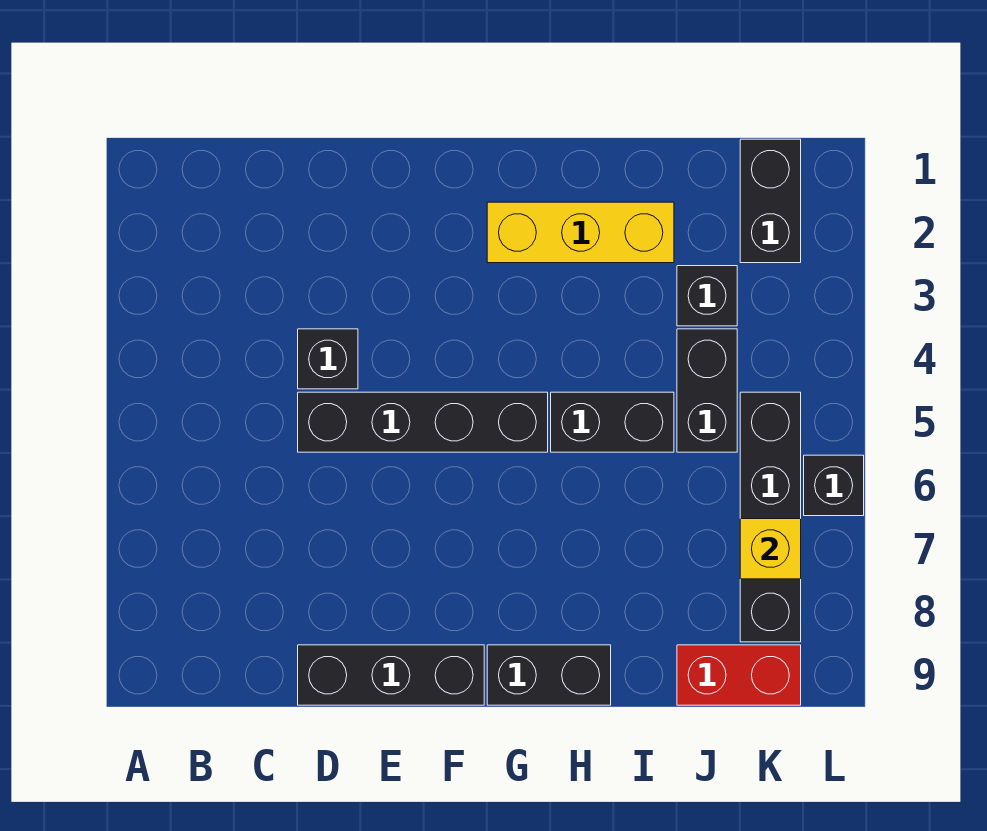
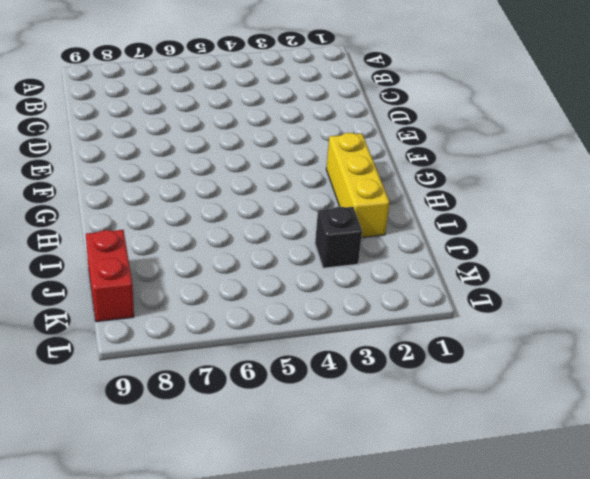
none -> black brick D4 level 1
none -> black brick D5:G5 level 1
none -> black brick D9:F9 level 1

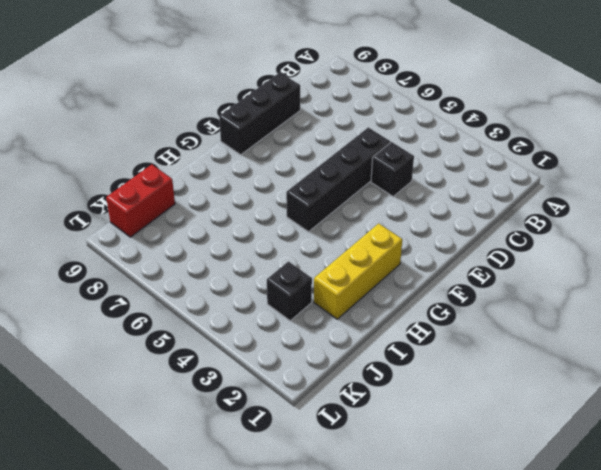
none -> black brick G9:H9 level 1
none -> black brick H5:I5 level 1
none -> black brick J4:J5 level 1

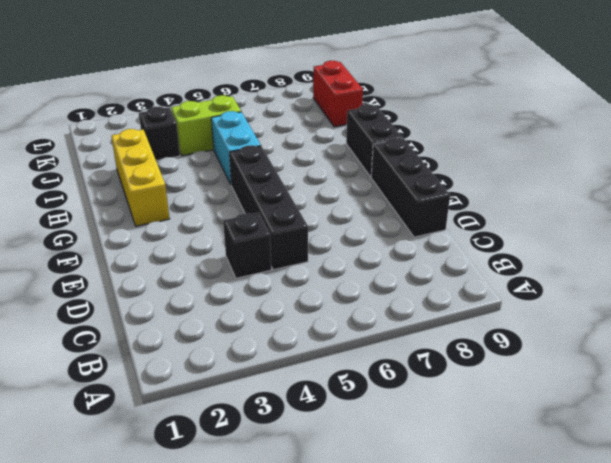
cyan brick H5:I5 level 1 -> black brick H5:I5 level 1
lime brick J4:J5 level 1 -> black brick J4:J5 level 1
none -> black brick K1:K2 level 1
none -> black brick K5:K8 level 1
none -> black brick L6 level 1

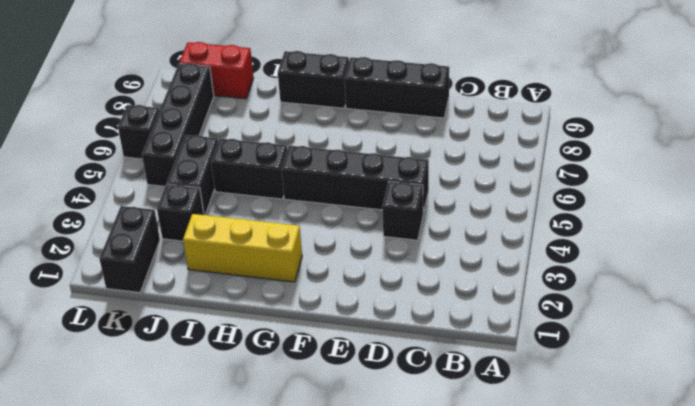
none -> yellow brick K7 level 2

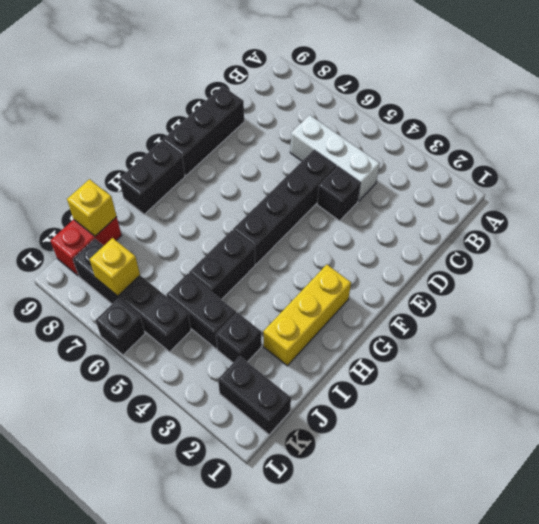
white brick C4:C6 level 1 -> none
yellow brick J9 level 2 -> none

